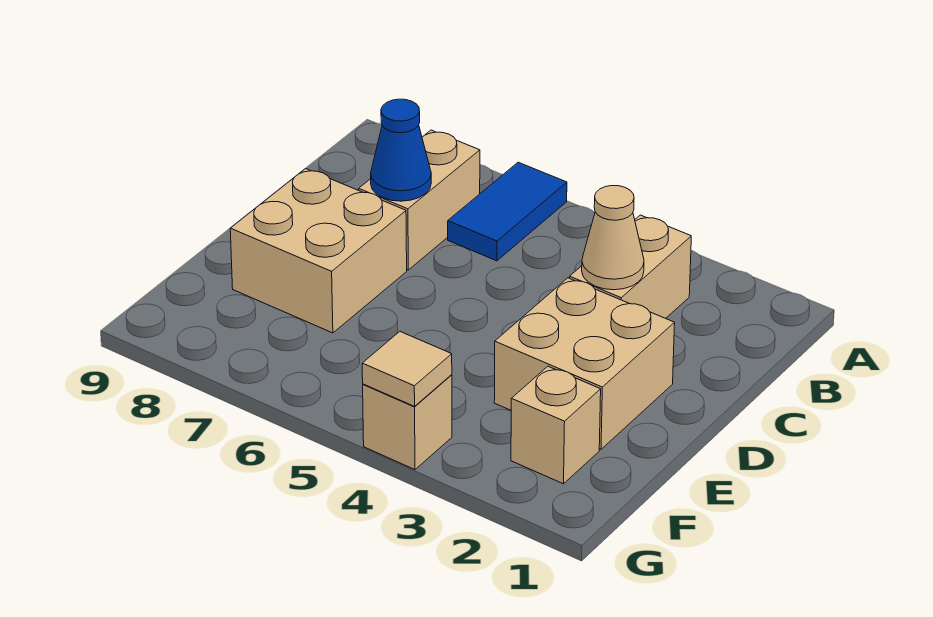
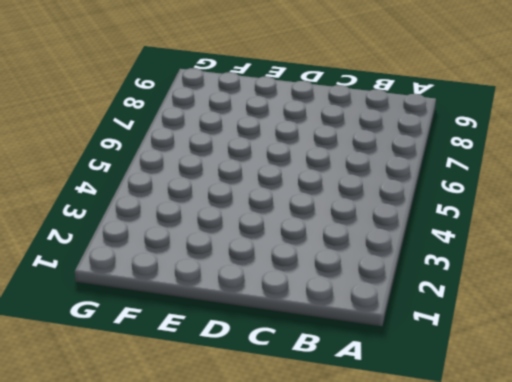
none -> blue tile A6:B6 level 1
none -> tan brick B3:C3 level 1

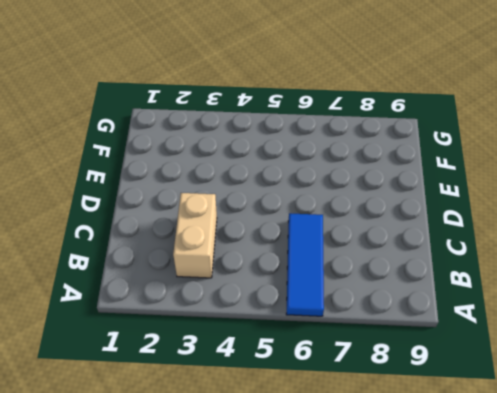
blue tile A6:C6 level 1 -> blue tile A6:B6 level 1
none -> tan brick B7:C7 level 1
none -> tan brick D2:E3 level 1

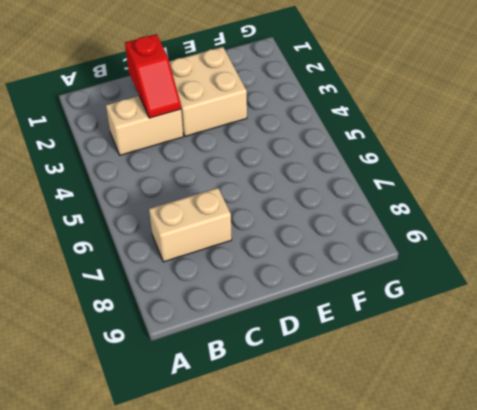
red slope C2:C3 level 2 top 2 -> tan cone C3 level 2
none -> blue tile A6:B6 level 1
none -> tan brick D7:E8 level 1

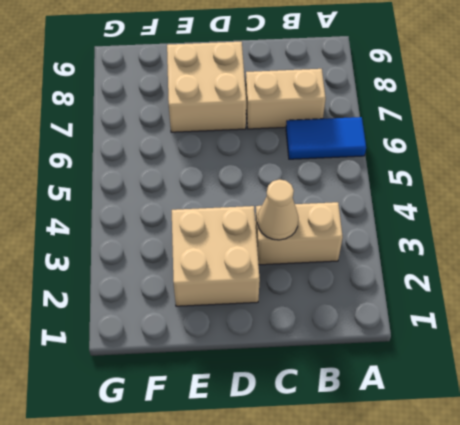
none -> tan brick F2 level 1
none -> tan brick G4 level 1

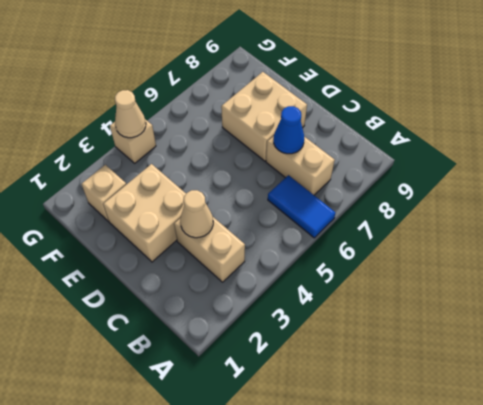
tan cone G4 level 2 -> tan tile G4 level 2

